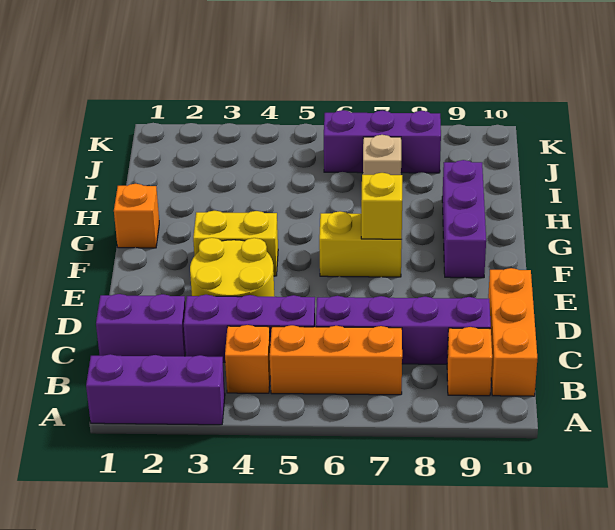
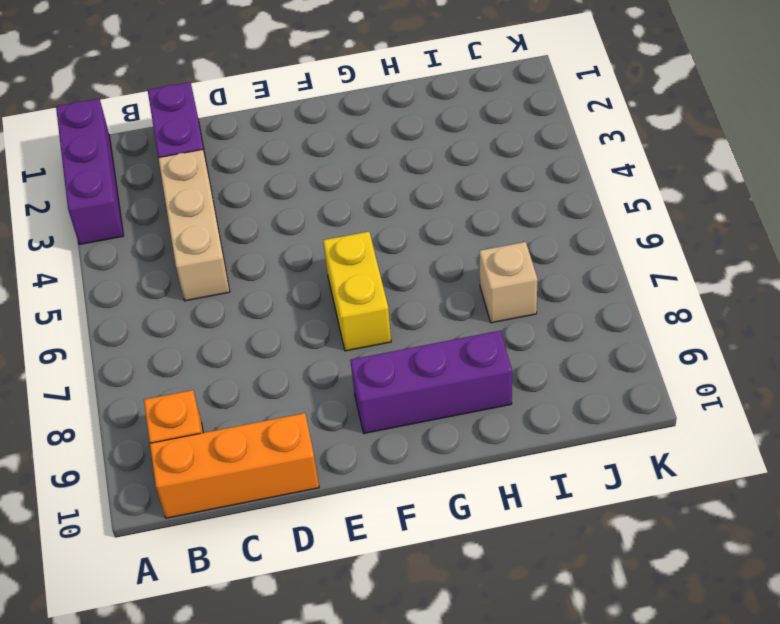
tan brick C3:C5 level 1 -> purple brick C3:C5 level 1
none -> orange brick B4 level 1
none -> orange brick B5:B7 level 1
none -> purple brick C6:C9 level 1

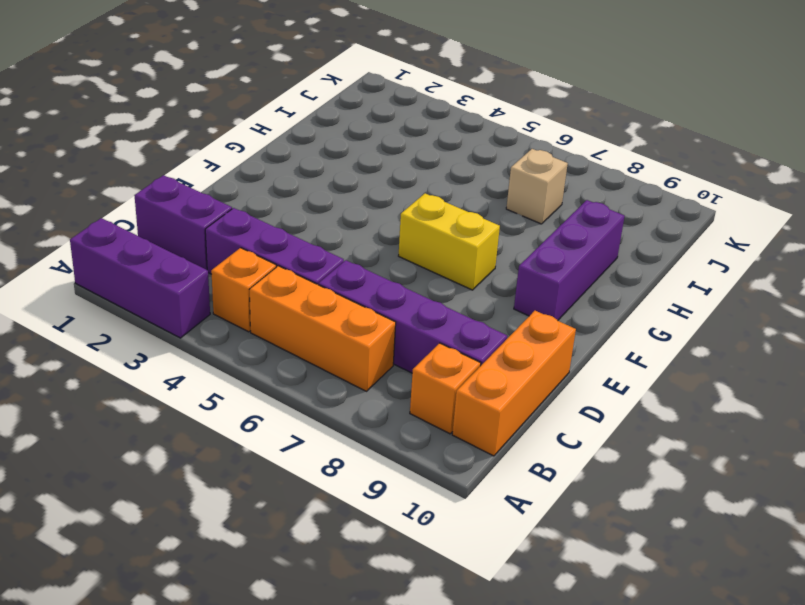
none -> yellow round brick D3:E4 level 1
none -> yellow brick F3:F4 level 1
none -> orange brick G1 level 1

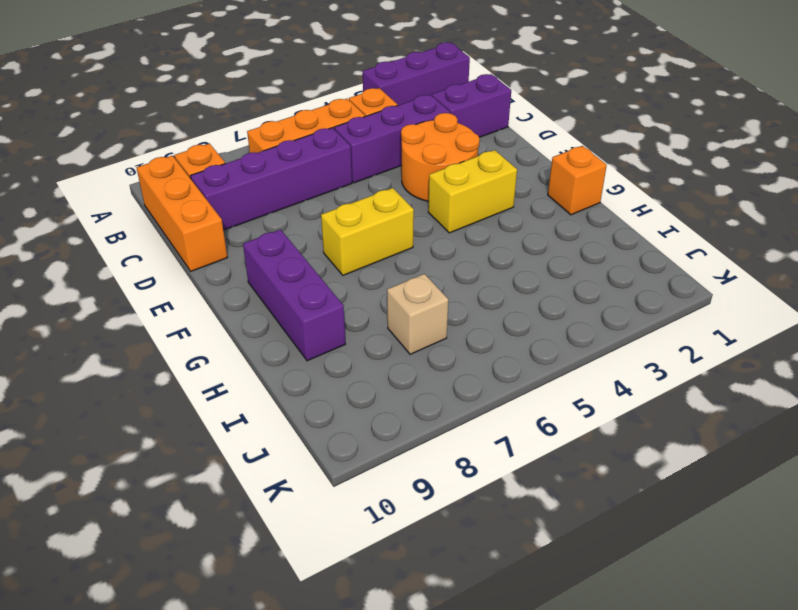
orange round brick D3:E4 level 1 -> yellow round brick D3:E4 level 1
none -> purple brick J6:J8 level 1
none -> yellow brick F7 level 2

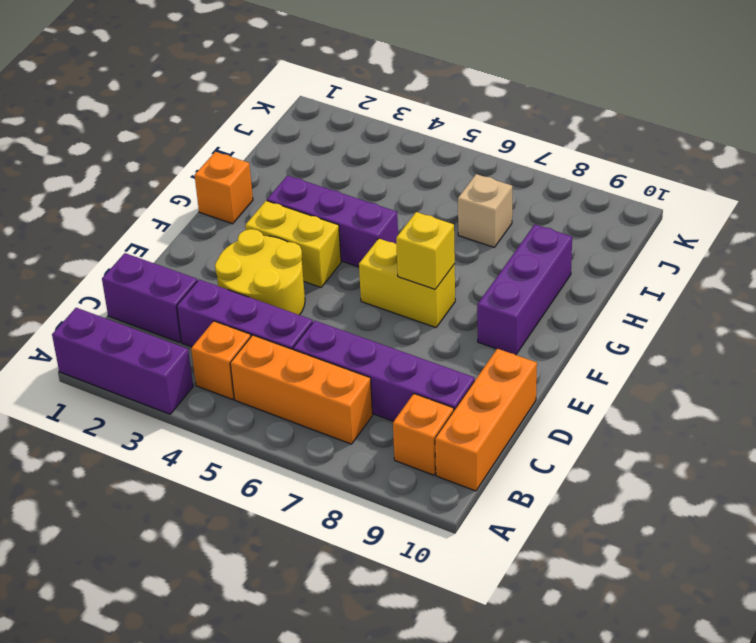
purple brick G3:G5 level 1 -> purple brick J6:J8 level 1

